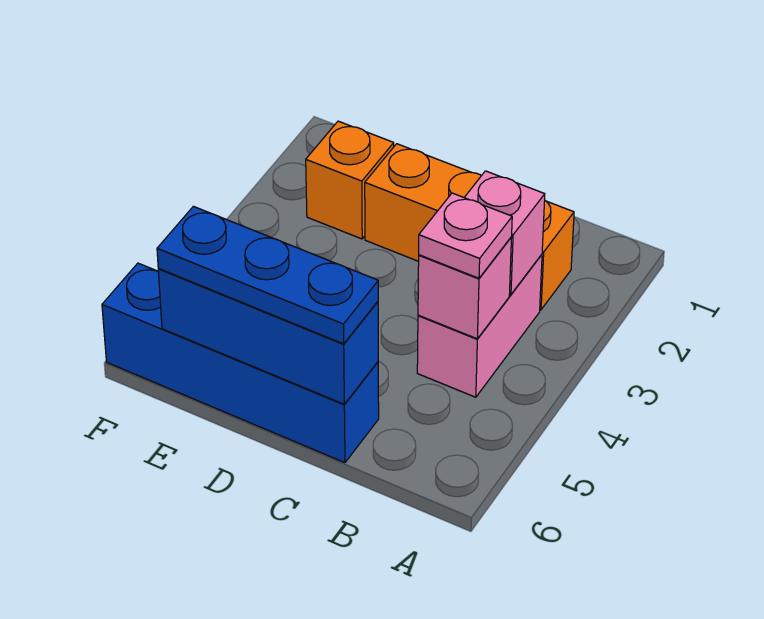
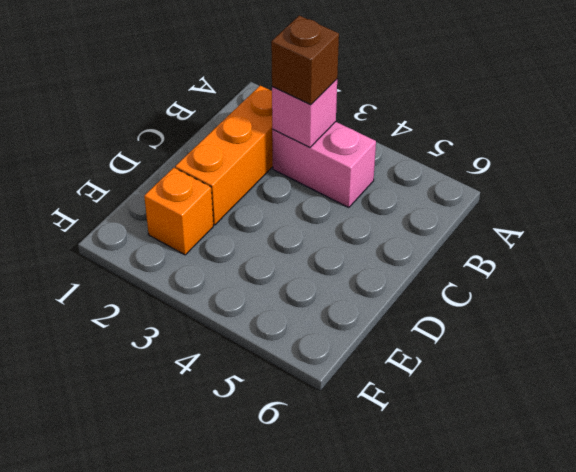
brown brick B3 level 3 -> none
none -> blue brick C6:F6 level 1
none -> pink brick B4 level 2

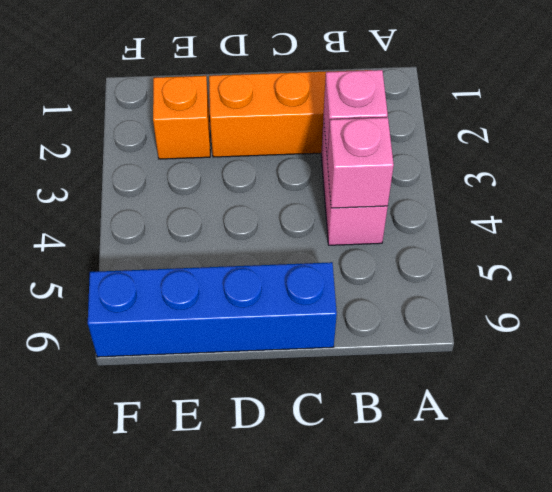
none -> blue brick C6:E6 level 2
none -> pink plate B4 level 3

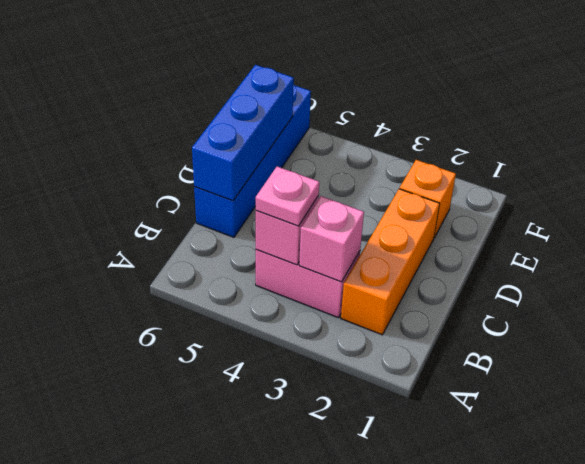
none -> blue plate C6:E6 level 3

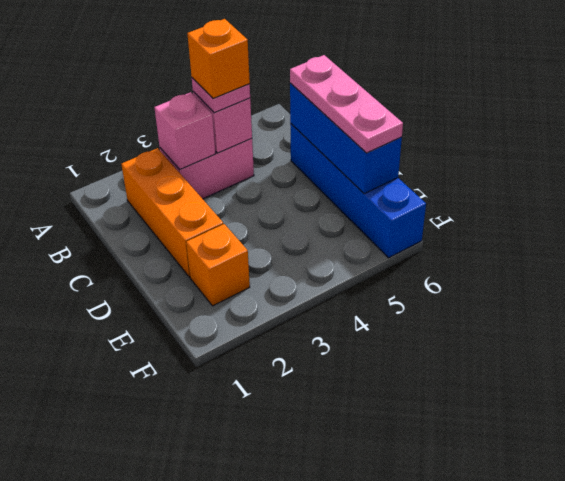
orange brick B4 level 4 -> none
pink plate C6:E6 level 3 -> blue plate C6:E6 level 3

